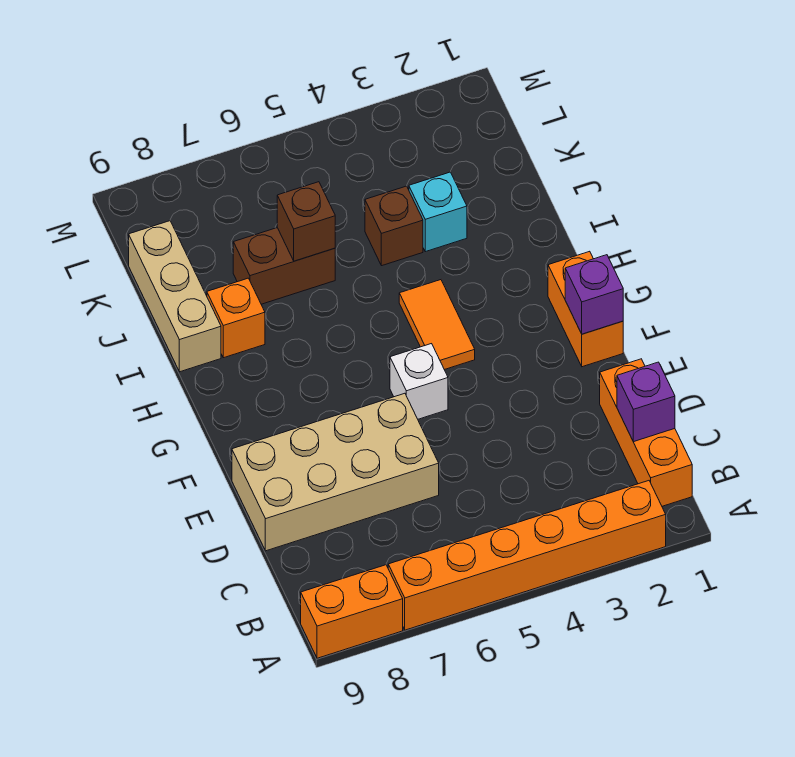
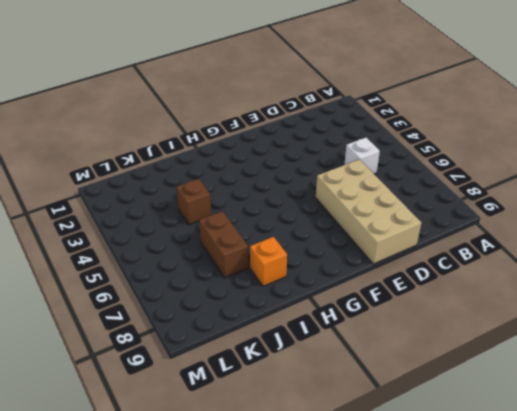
white brick C5 level 1 -> white brick F5 level 1
none -> orange brick A2:A7 level 1
none -> orange brick A8:A9 level 1
none -> orange brick B1:D1 level 1

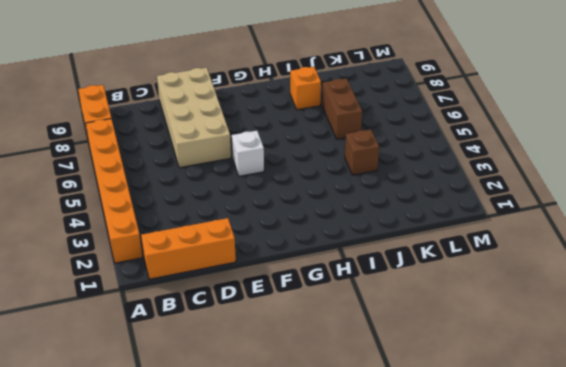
none -> orange brick F1:G1 level 1
none -> orange tile G4:H4 level 1
none -> tan brick I9:K9 level 1

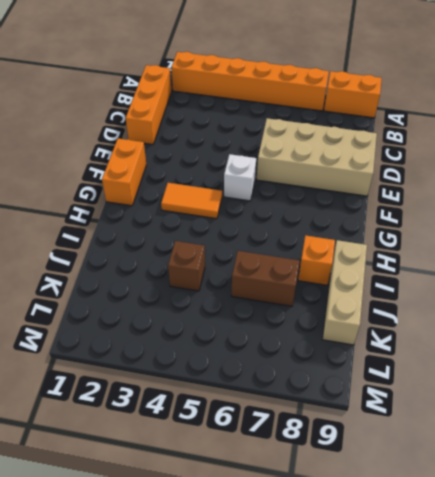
orange tile G3:G4 level 1 -> orange tile G4:H4 level 1
none -> cyan brick J3 level 1
none -> purple brick C1 level 2
none -> purple brick F1 level 2

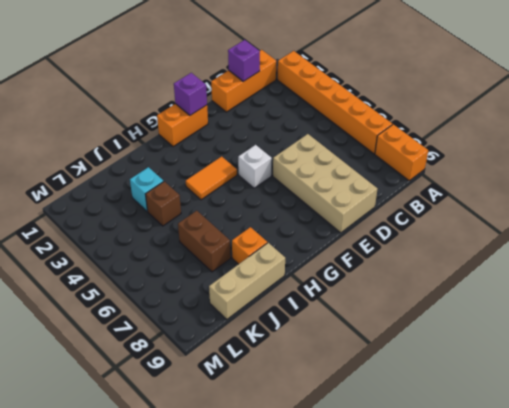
none -> brown brick J6 level 2

